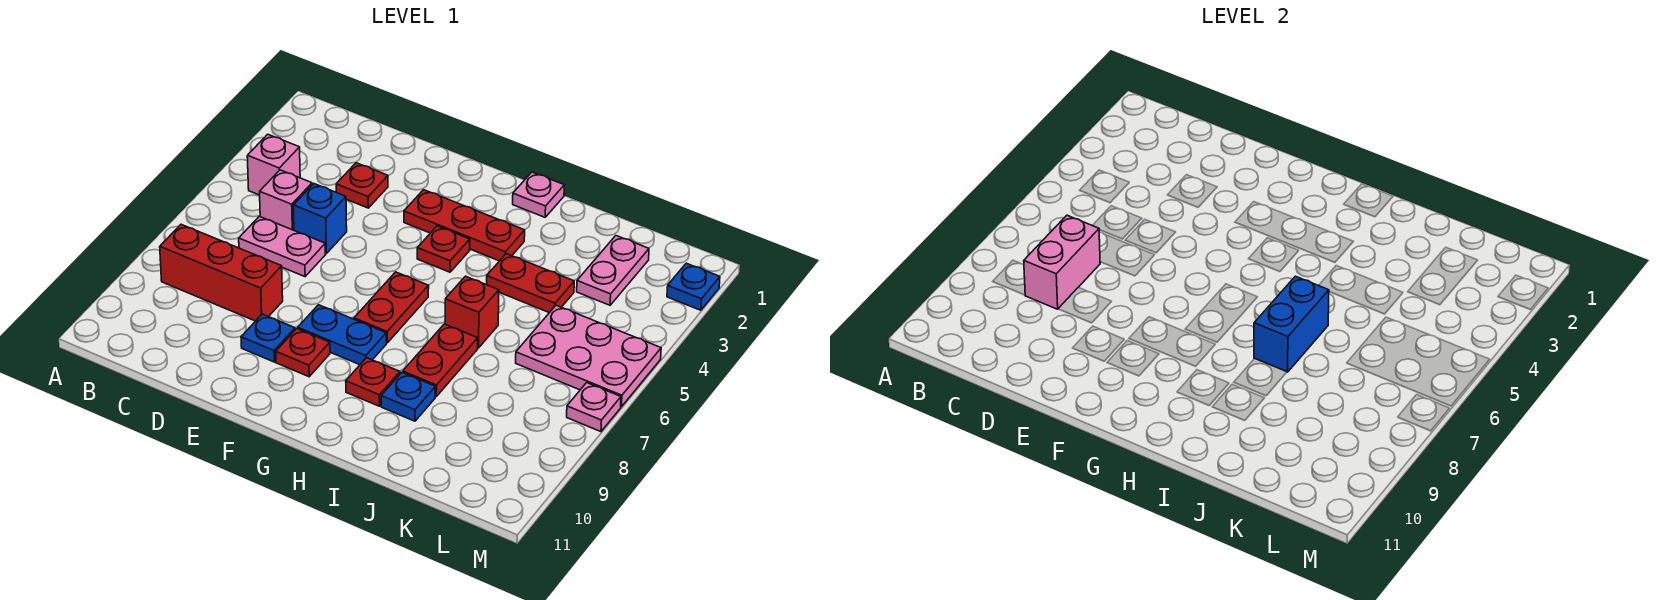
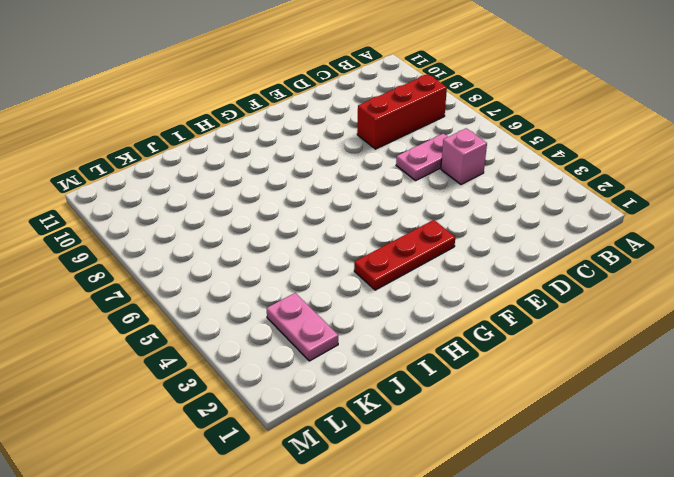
none -> pink brick B4 level 1
none -> red plate D3 level 1
none -> blue brick D5 level 1

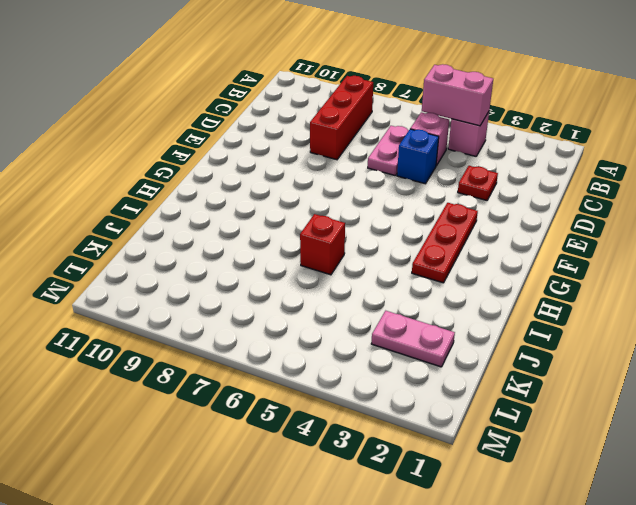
pink brick B4:B5 level 2 -> pink brick C7:C8 level 2
none -> blue plate E9 level 1
none -> blue plate F8:G8 level 1
none -> red plate F9 level 1

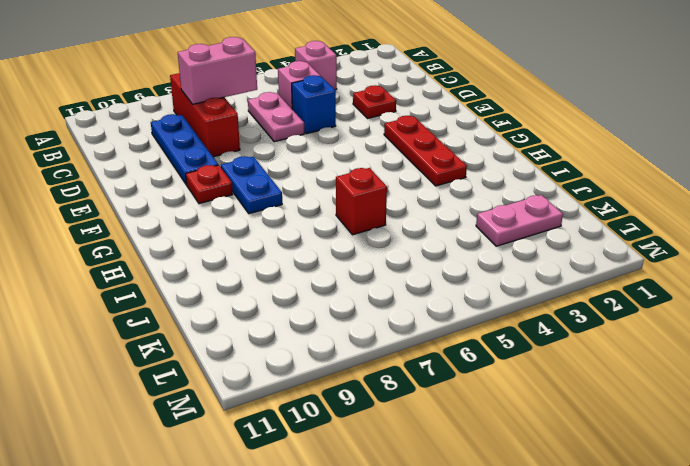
blue plate C9:E9 level 1 -> blue plate E9 level 1
none -> red plate G4 level 1
none -> red plate G6:G7 level 1
none -> pink plate H1 level 1

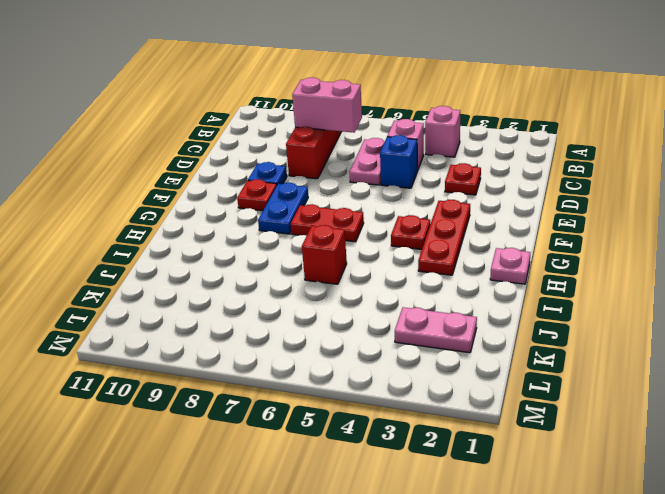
none -> red plate H9 level 1
none -> red plate I4:J4 level 1
none -> red plate I7:I8 level 1

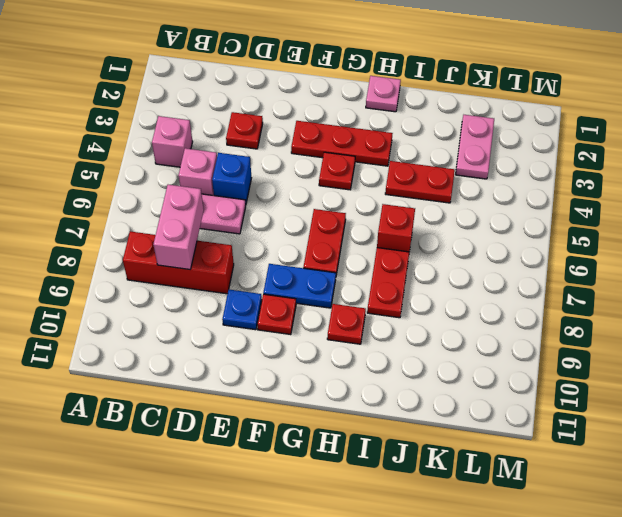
none -> blue plate I9 level 1
none -> pink plate K5:M6 level 1
none -> blue plate M2 level 1

